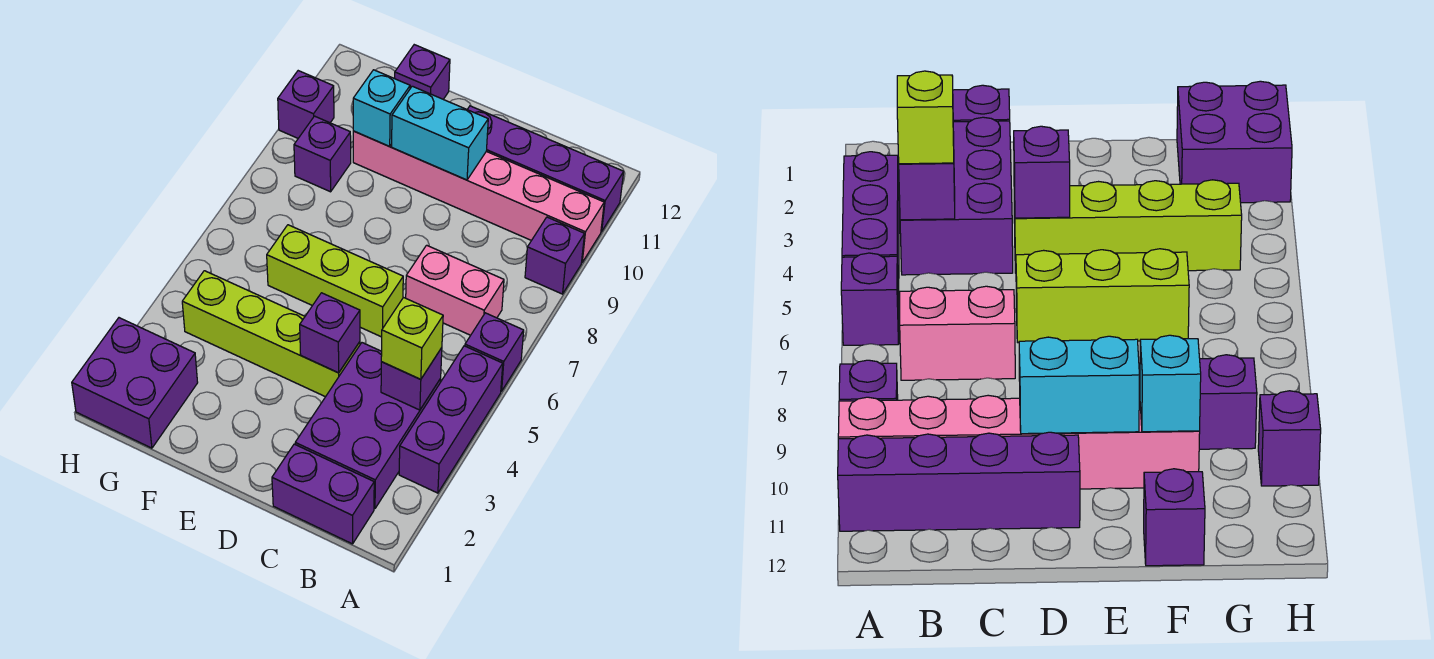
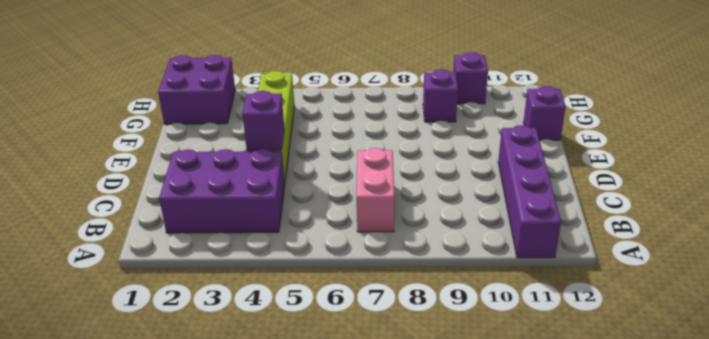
none -> purple brick A3:A5 level 1
none -> purple brick A6 level 1
none -> purple brick A9 level 1

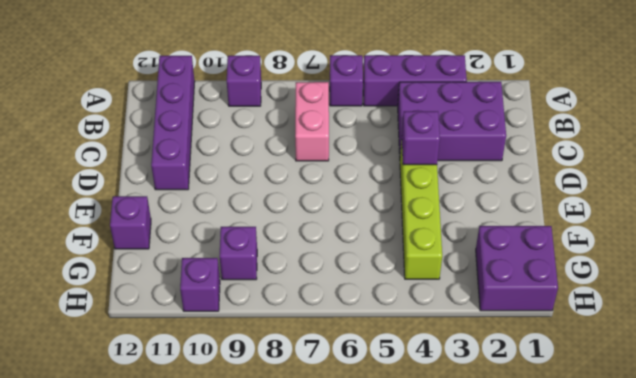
none -> pink brick A10:F10 level 1
none -> purple brick B1:C1 level 1
none -> lime brick D6:F6 level 1

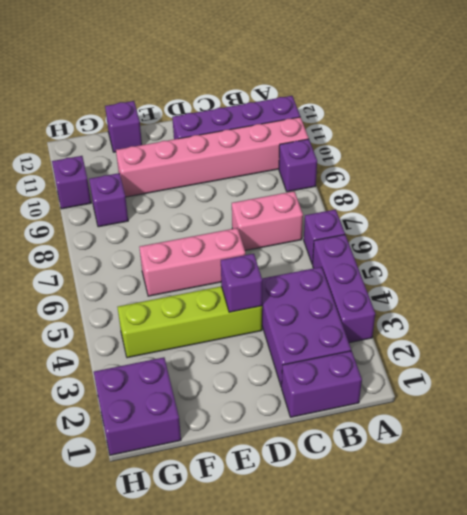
pink brick D6:F6 level 1 -> lime brick D6:F6 level 1
none -> purple brick B4 level 2
none -> cyan brick D10:E10 level 2
none -> cyan brick F10 level 2

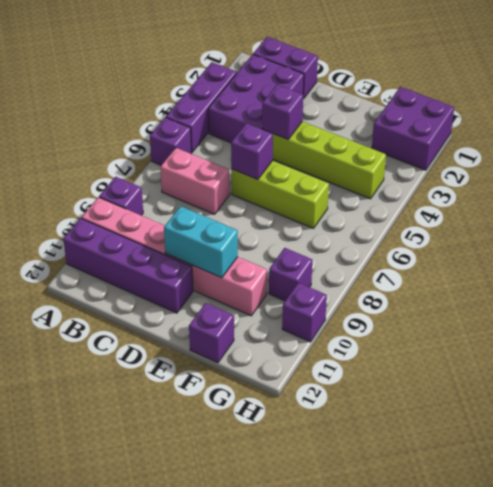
purple brick D6 level 2 -> purple brick B4 level 2
none -> cyan brick F10 level 2
none -> lime brick B4 level 3

